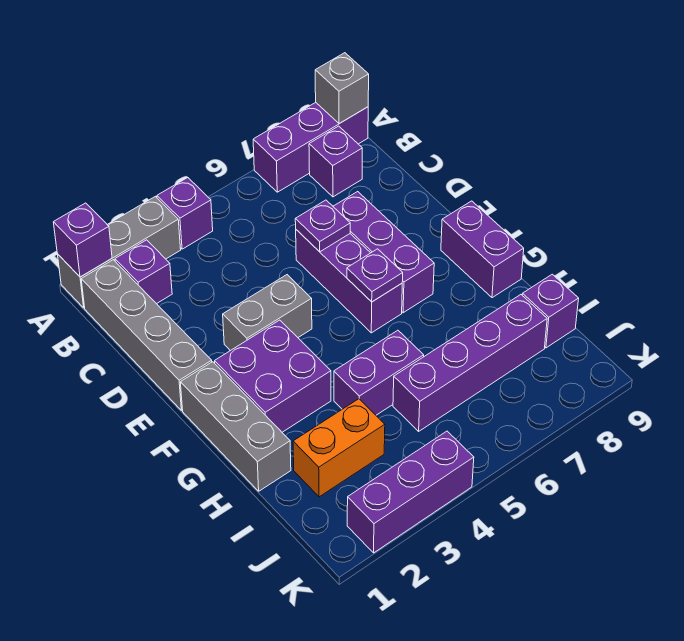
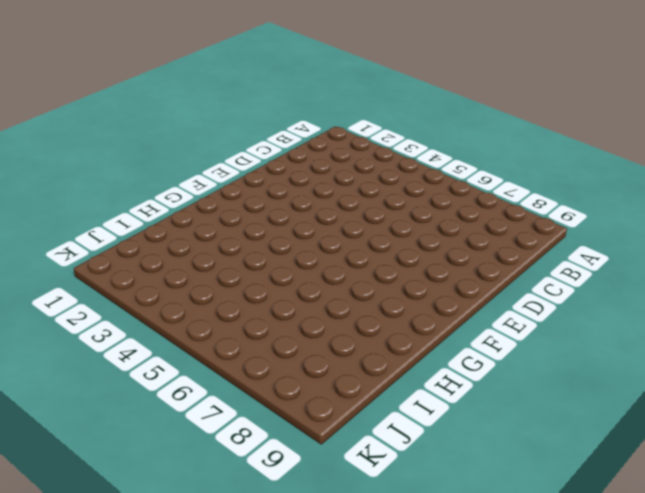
none -> grey brick A1:A3 level 1
none -> purple brick A4 level 1
none -> purple brick A7:A9 level 1

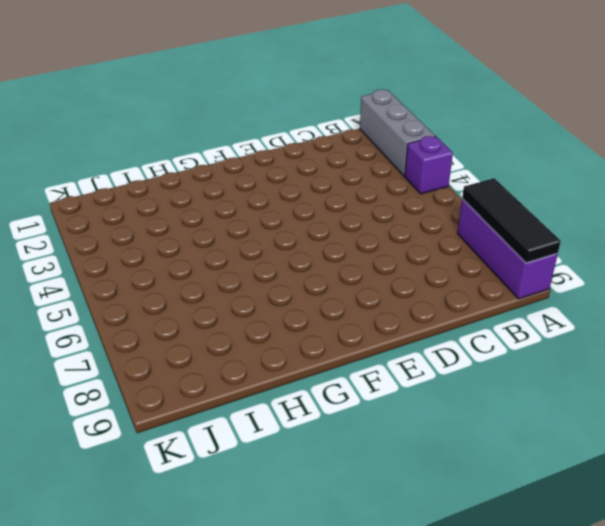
black tile A7:A9 level 2 -> grey brick A9 level 2
none -> grey brick B1:E1 level 1
none -> purple brick B2 level 1
none -> purple brick B8 level 1

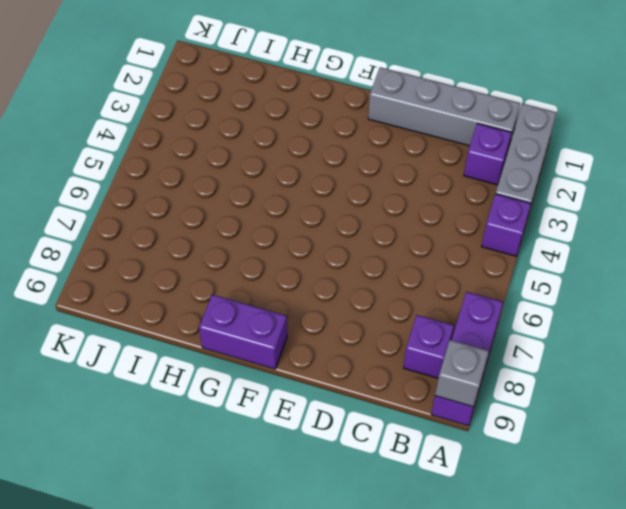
none -> purple brick D6:F6 level 1
none -> purple brick D7:F7 level 1
none -> grey brick E3:E4 level 1

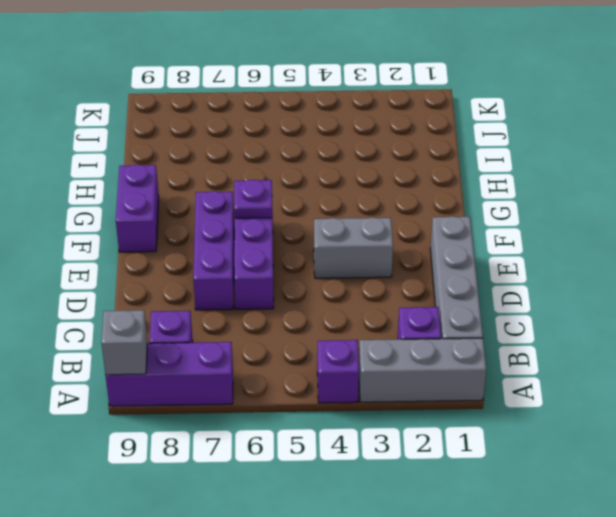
none -> grey brick F1:H1 level 1
none -> purple brick F2:G3 level 1
none -> purple brick H4:H5 level 1

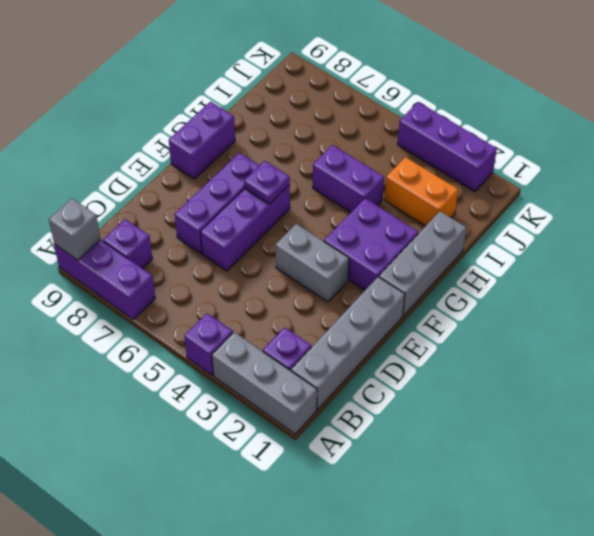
none -> purple brick I5:I8 level 1
none -> purple brick I9 level 1
none -> purple brick A1 level 2

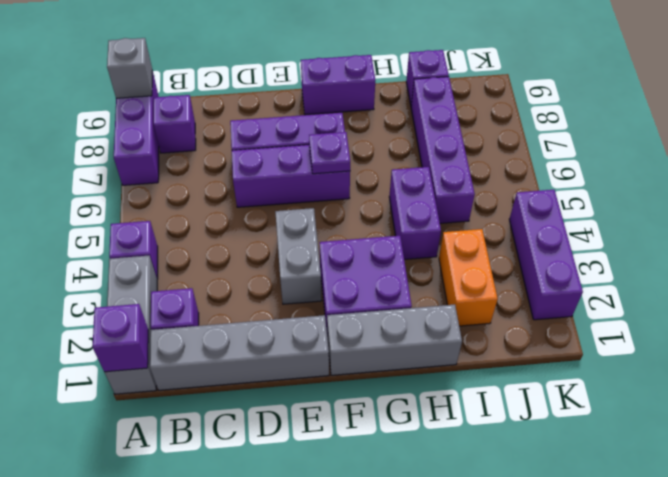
none -> purple plate D6 level 2

